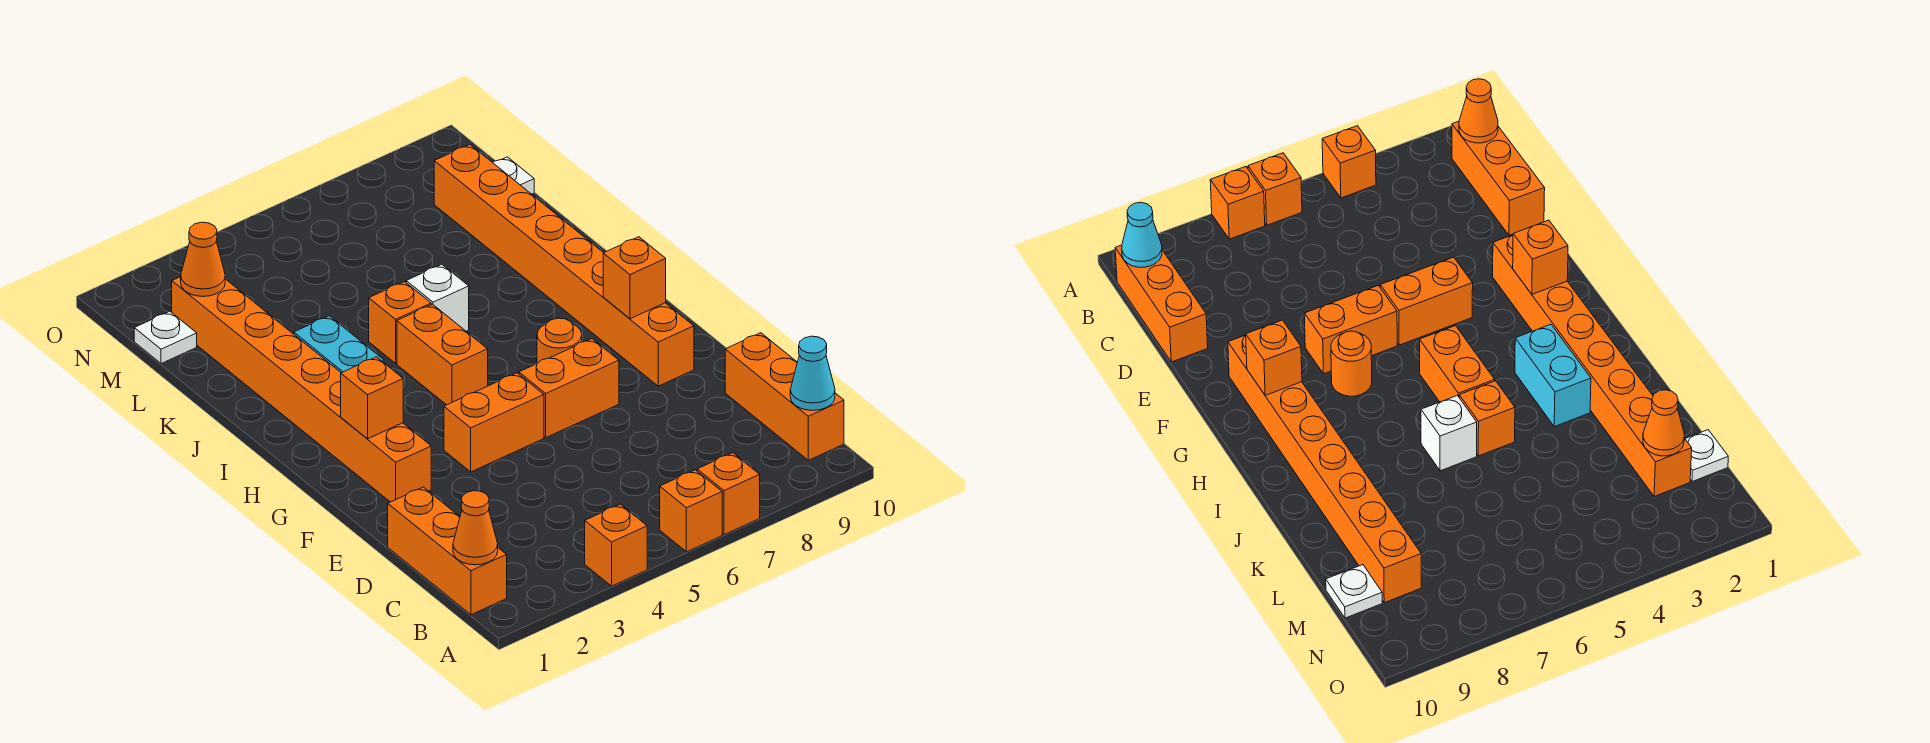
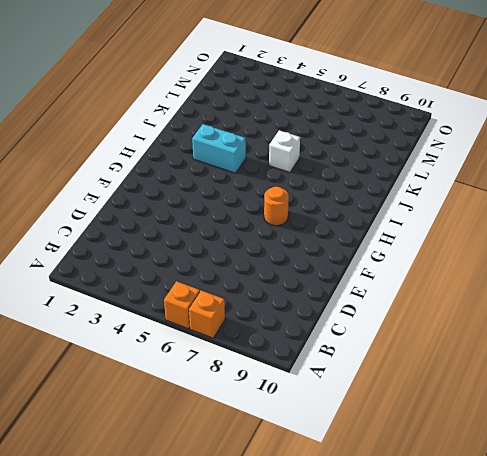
cyan brick I3:I4 level 1 -> cyan brick I3:J3 level 1
none -> orange brick A4 level 1
none -> orange brick B1:D1 level 1
none -> orange brick B10:D10 level 1

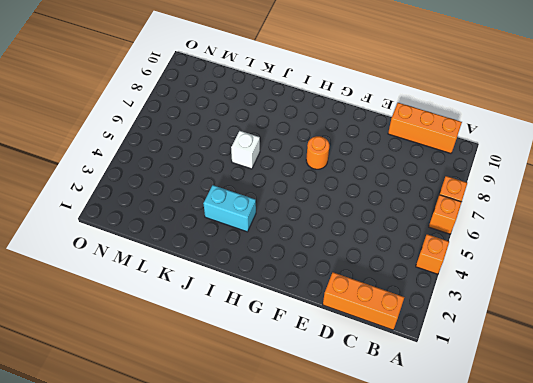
none -> orange brick F2:M2 level 1
none -> orange brick F4:F5 level 1
none -> orange brick F6:F7 level 1

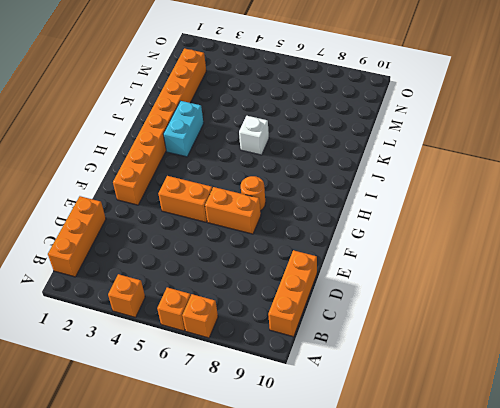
none -> orange brick F9:M9 level 1
none -> orange brick H5:I5 level 1
none -> orange brick J5 level 1

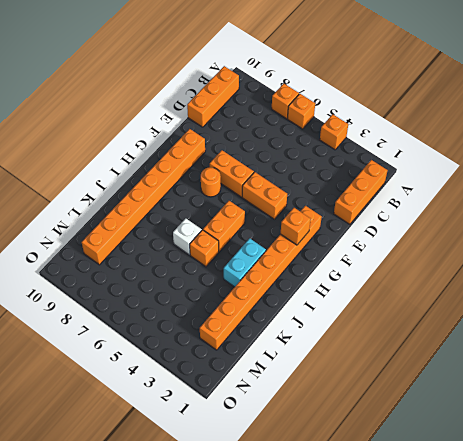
none -> white plate M1 level 1
none -> white plate M10 level 1
none -> orange cone B1 level 2

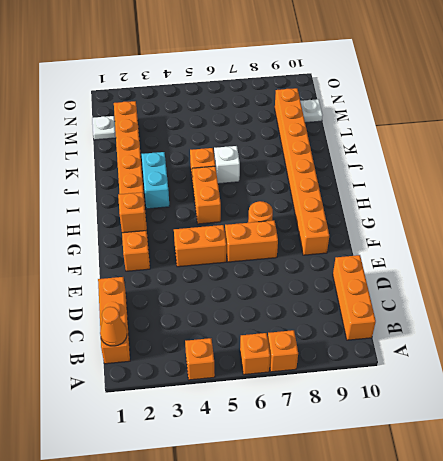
none -> cyan cone B10 level 2
none -> orange brick G9 level 2
none -> orange cone M2 level 2

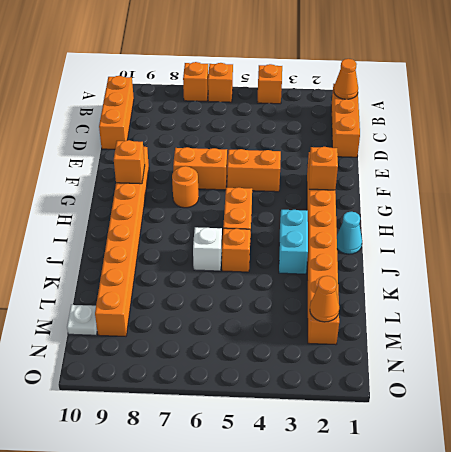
cyan cone I1 level 1 -> cyan cone B10 level 2
none -> white plate M1 level 1

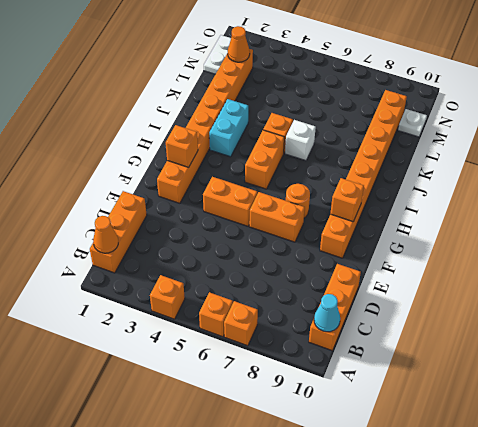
white plate M1:N1 level 1 -> white plate M1 level 1

